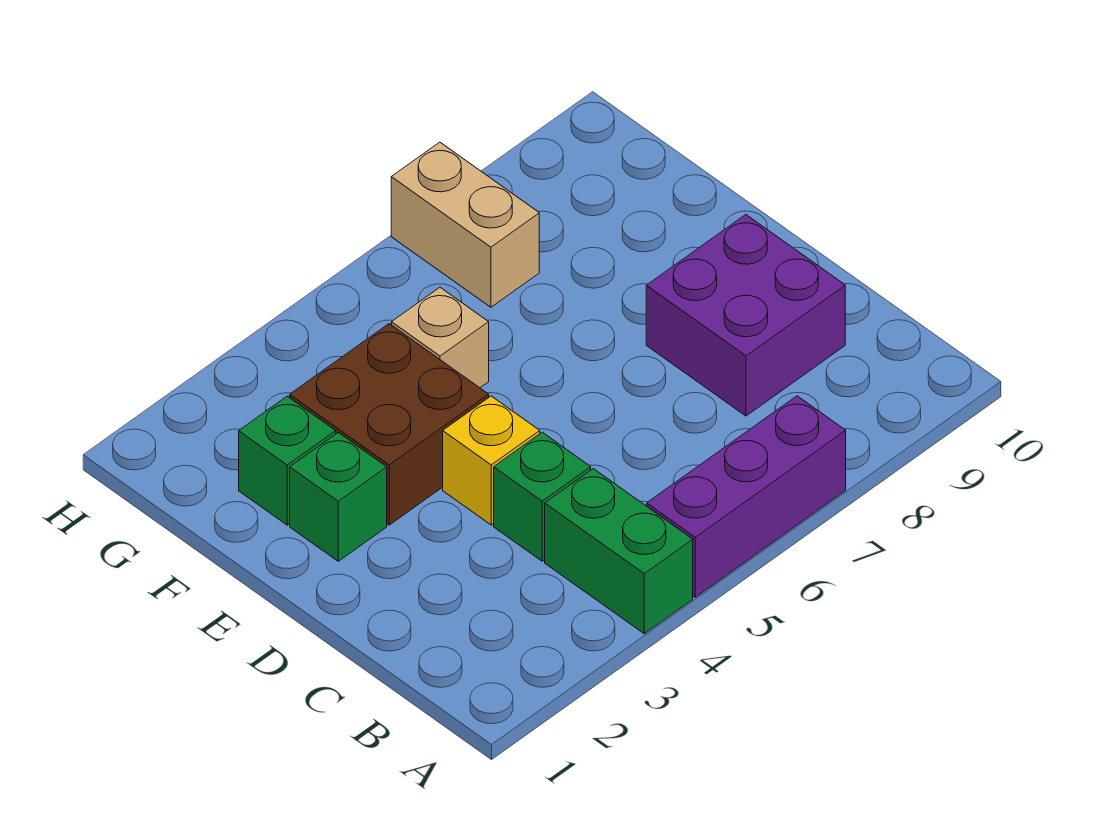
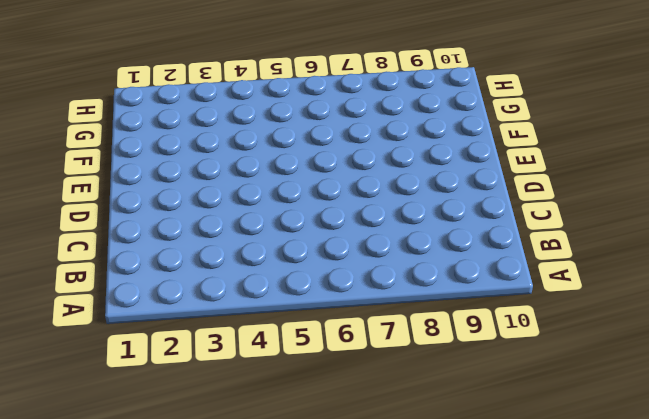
none -> green brick A4:B4 level 1
none -> purple brick A5:A7 level 1

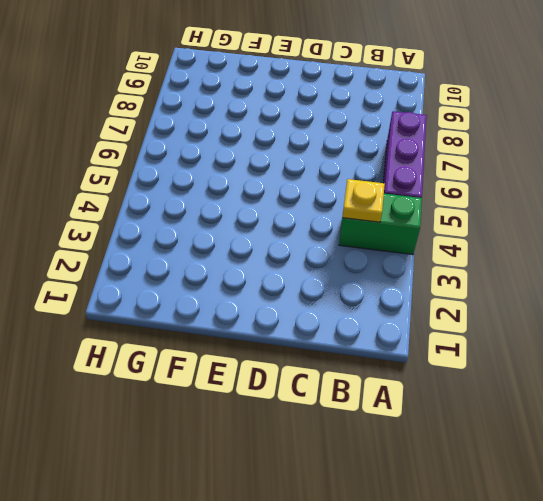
yellow plate B4 level 2 -> none
none -> green brick C4 level 1
none -> purple brick C8:D9 level 1

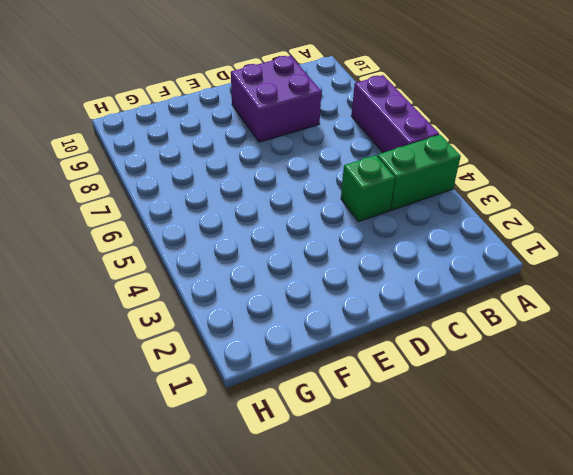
none -> yellow brick D4 level 1
none -> green brick E2 level 1

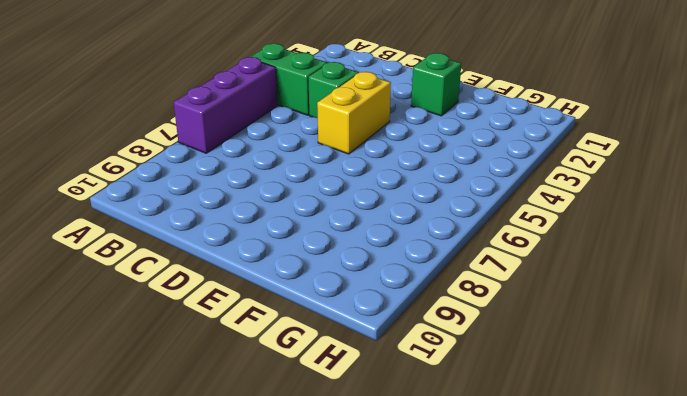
yellow brick D4:D5 level 1 -> yellow brick D4 level 1
none -> purple brick C8:D9 level 1
none -> brown brick E3:F4 level 1

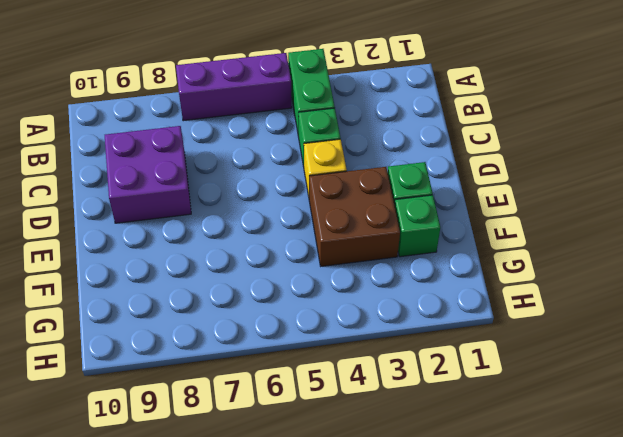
none -> tan brick F5 level 1
none -> tan brick G7:H7 level 1

